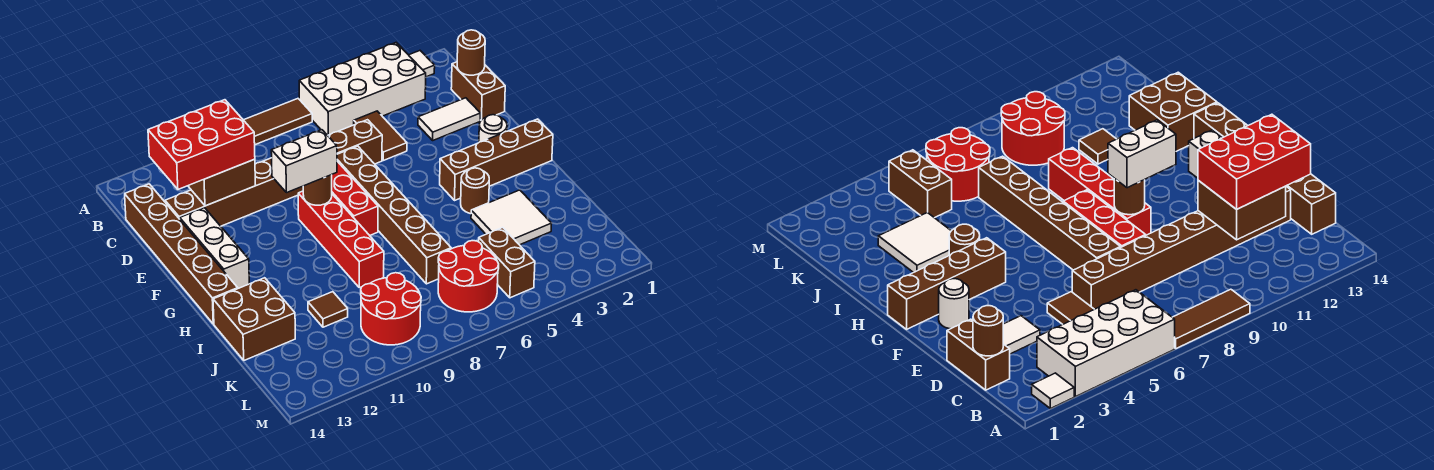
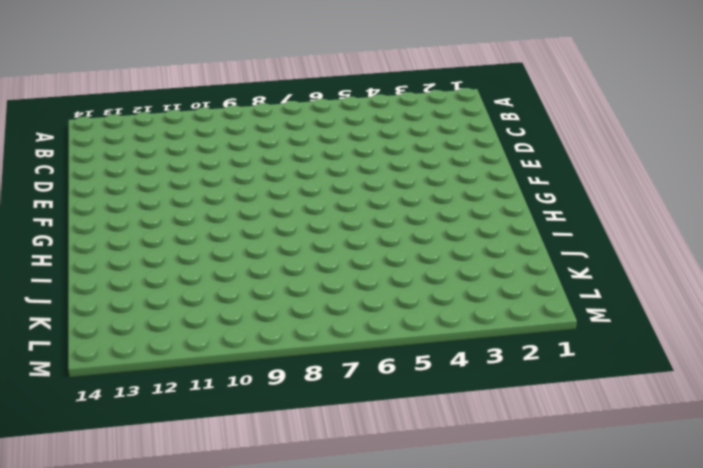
none -> white tile A2 level 1
none -> white brick A3:B6 level 1
none -> brown tile A7:A9 level 1

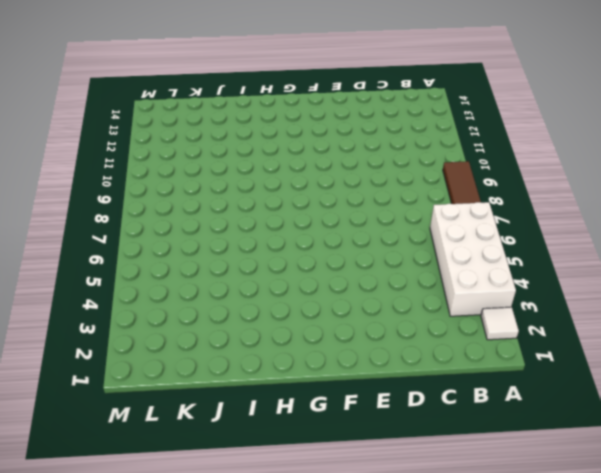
none -> brown brick C1:D1 level 1
none -> brown tile C5:D5 level 1
none -> brown brick C14:H14 level 1

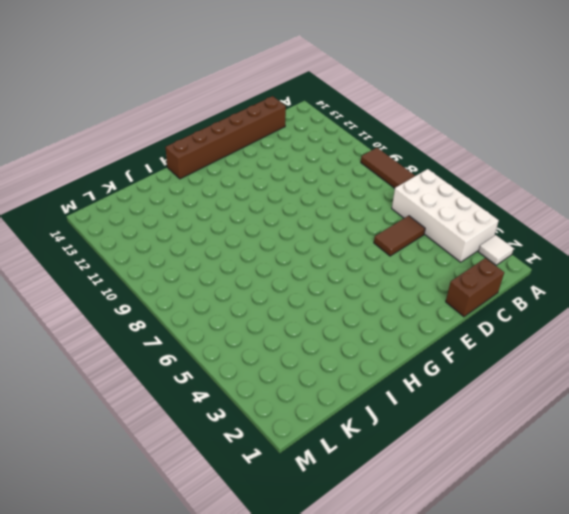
none -> white tile D2:D3 level 1
none -> brown brick D6:D13 level 1
none -> brown brick E7:J7 level 1

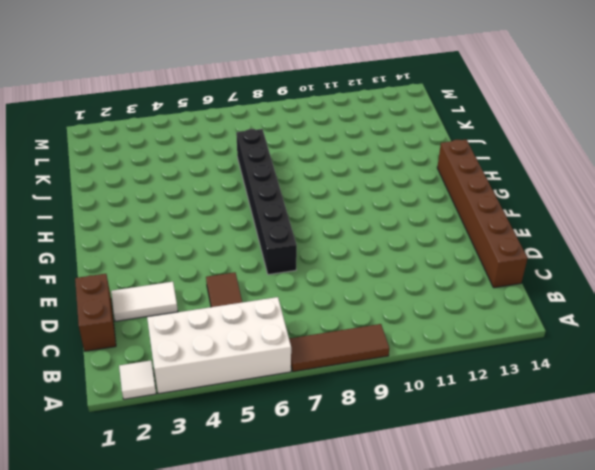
black brick E7:J7 level 1 -> brown brick E7:J7 level 1
none -> brown brick D6:D13 level 1
none -> red brick E8:G8 level 1
none -> white brick E13:G13 level 1

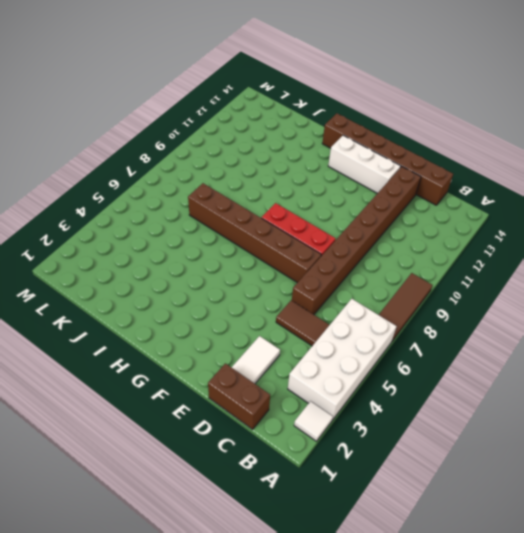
none -> white round brick F2 level 1
none -> red brick F9:I9 level 1
none -> brown brick G1:G4 level 1

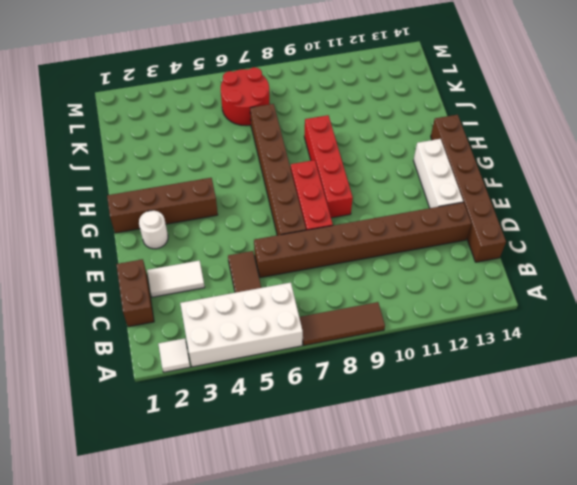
none -> brown round brick H4 level 1
none -> white tile I3:J4 level 1
none -> brown brick I13:J14 level 1

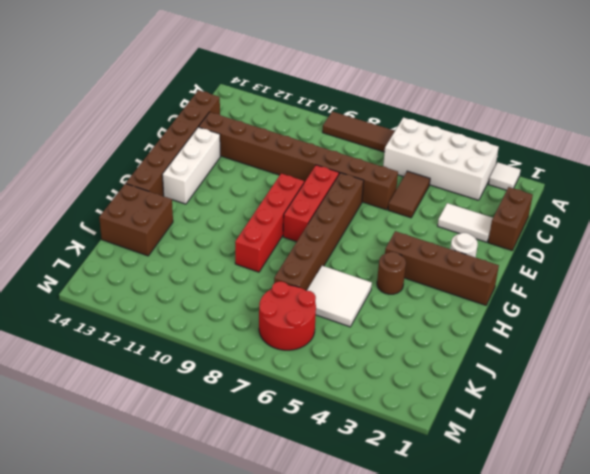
white tile I5:J6 level 1 -> white tile I3:J4 level 1
none -> brown tile J11 level 1
none -> brown brick K5:L5 level 1
none -> red round brick K9:L10 level 1

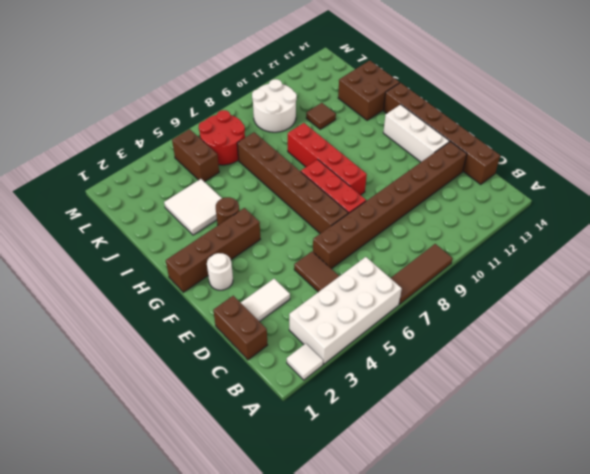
white round brick K9:L10 level 1 -> red round brick K9:L10 level 1
none -> brown round brick C1 level 2
none -> brown brick C11:D12 level 2
none -> brown round brick F9 level 2

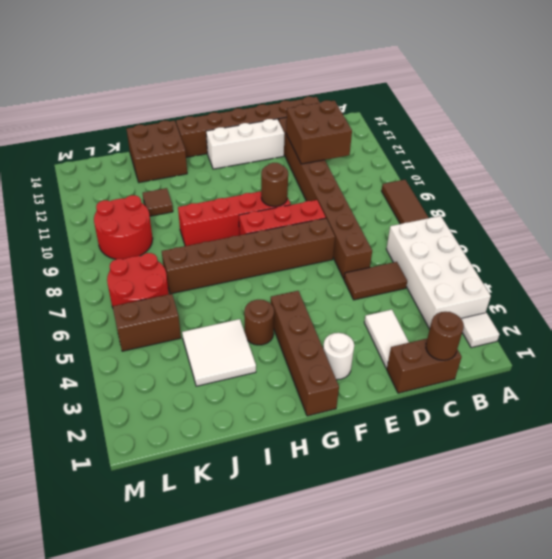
none -> red brick C11:D13 level 3
none -> white brick F9:F10 level 3

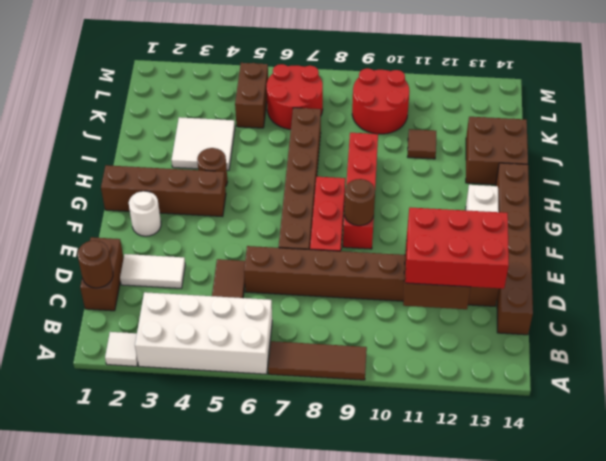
none -> white brick F9:F10 level 3

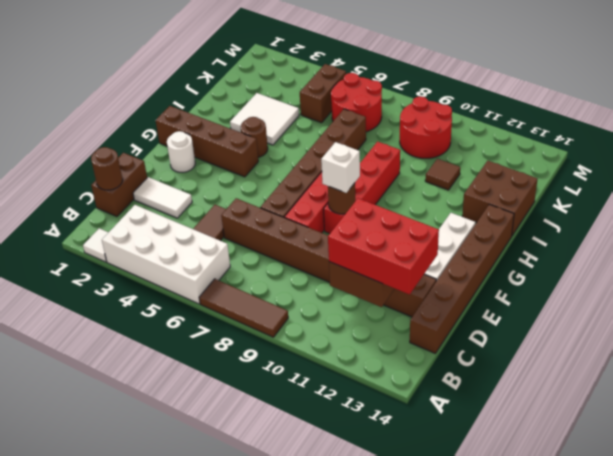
white brick F9 level 3 -> white brick F9:F10 level 3

